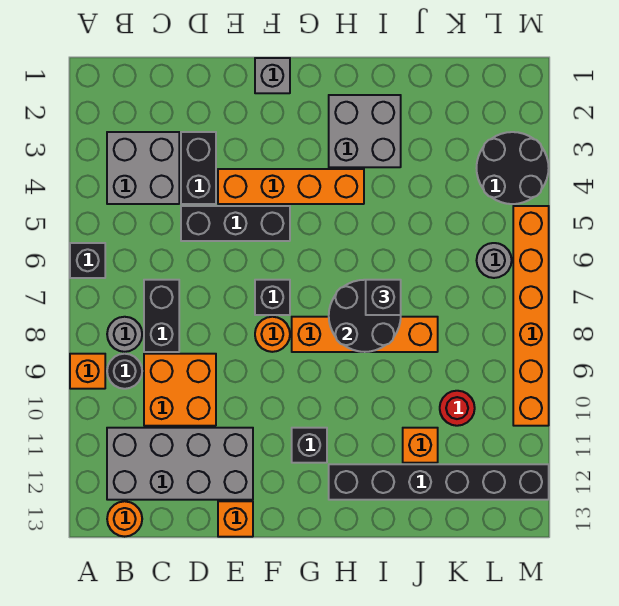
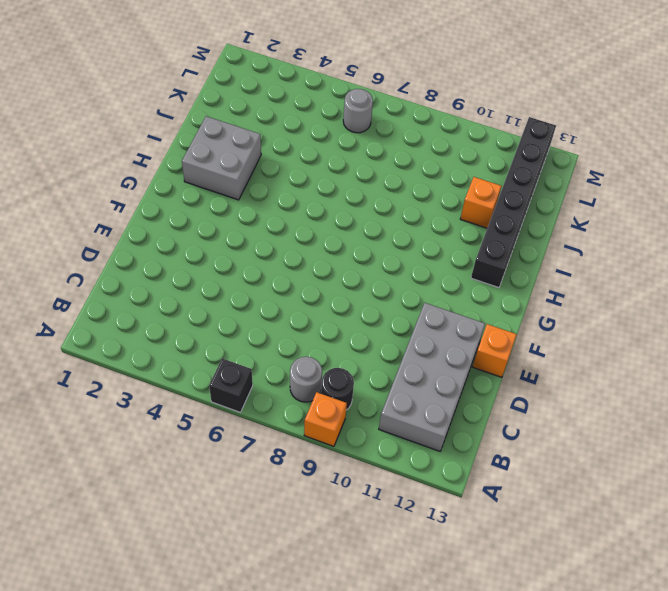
none -> grey brick B3:C4 level 1
none -> orange round brick B13 level 1
none -> black brick C7:C8 level 1

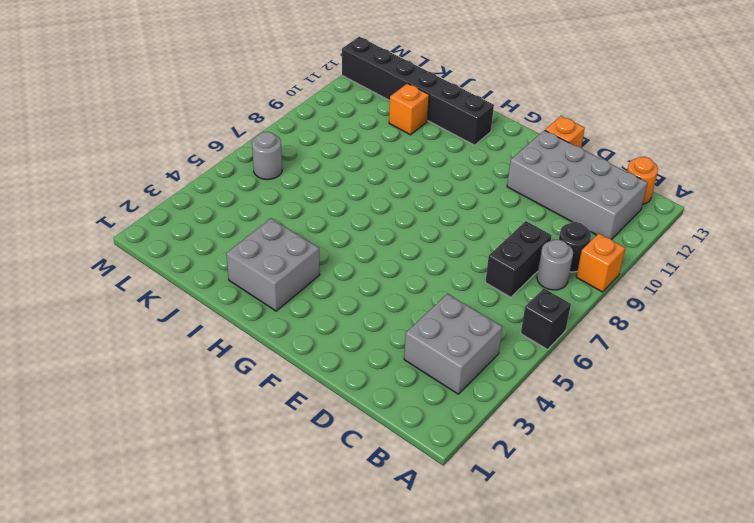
none -> orange brick C9:D10 level 1
none -> black brick D3:D4 level 1
none -> black brick D5:F5 level 1

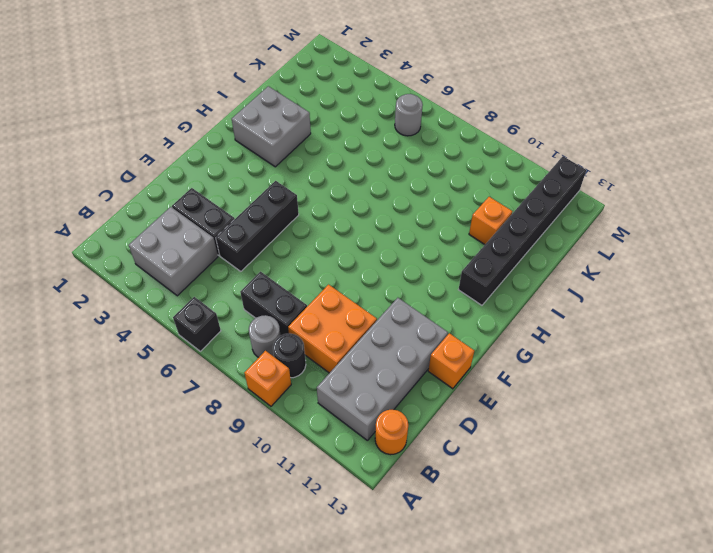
none -> orange brick E4:H4 level 1
none -> grey brick F1 level 1
none -> black brick F7 level 1

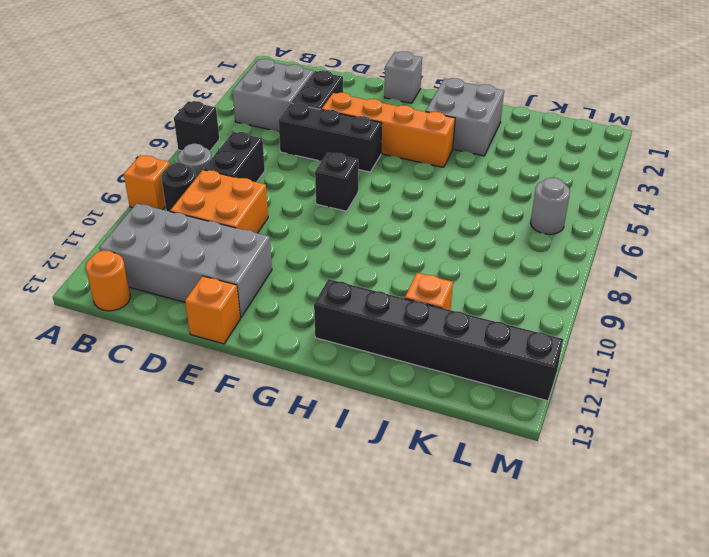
none -> orange round brick F8 level 1
none -> orange brick G8:J8 level 1
none -> black brick G11 level 1

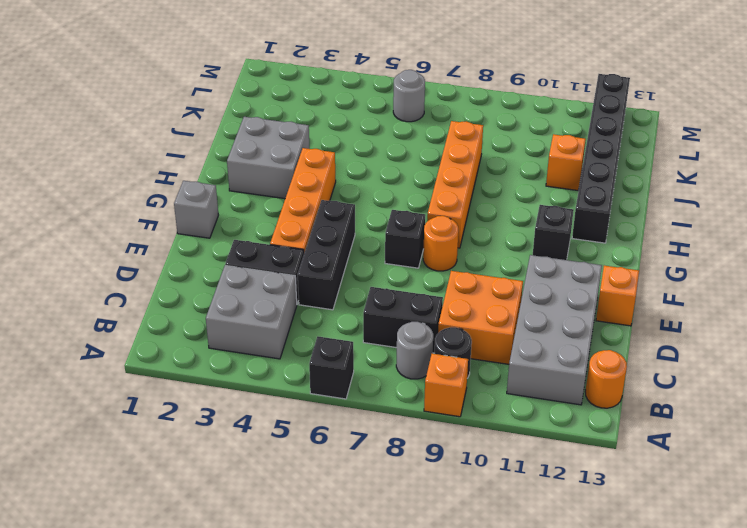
none -> red round brick K10 level 1
none -> black round brick L3:M4 level 1
none -> orange brick M5:M10 level 1

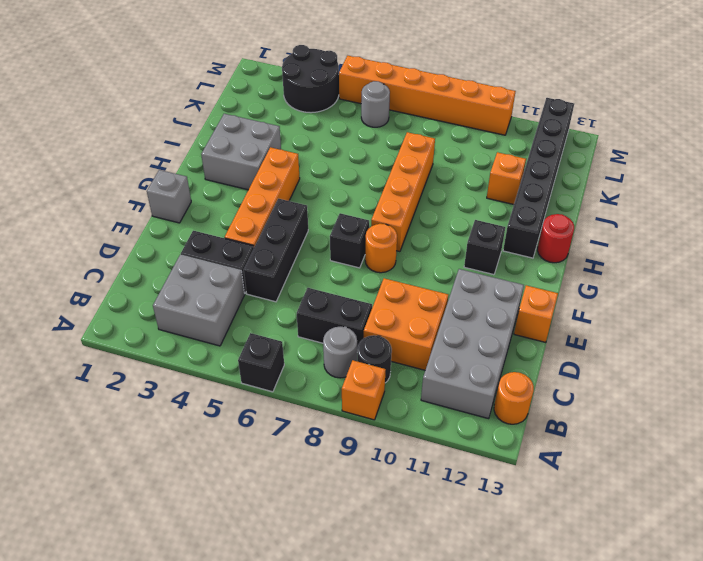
red round brick H13 level 1 -> red round brick K10 level 1
none -> black round brick H7:I8 level 2
none -> black brick I7 level 3

